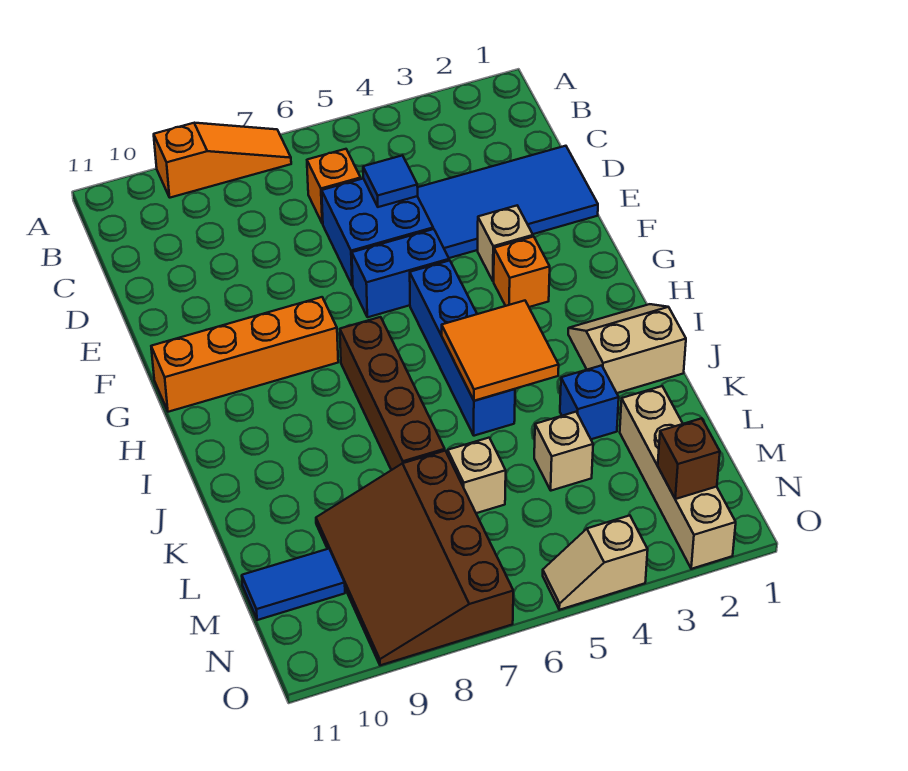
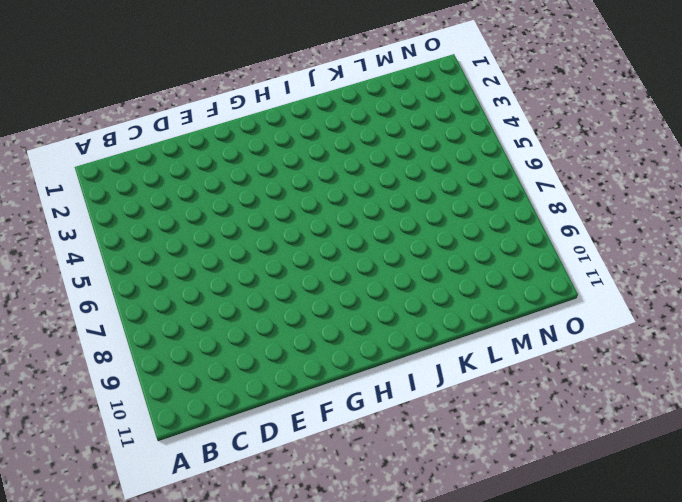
none -> orange slope A7:A9 level 1 top 9
none -> orange brick C6 level 1
none -> blue tile D1:E4 level 1

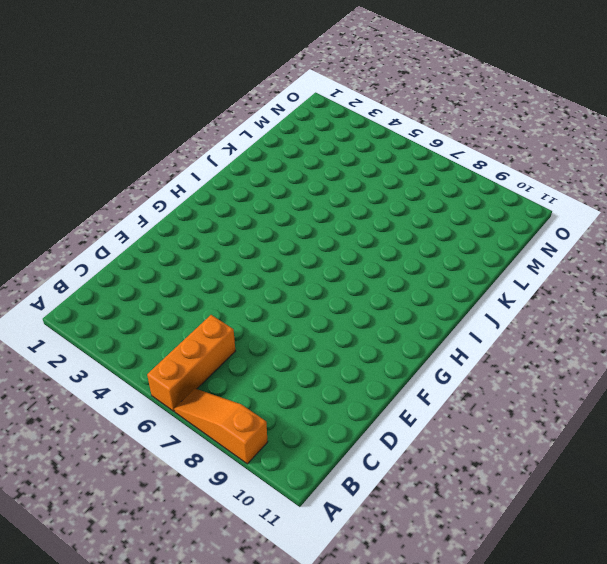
orange brick A6:C6 level 1 -> orange brick C6 level 1
none -> blue tile D1:E4 level 1
none -> blue brick D5:E6 level 1
none -> tan brick F3 level 1

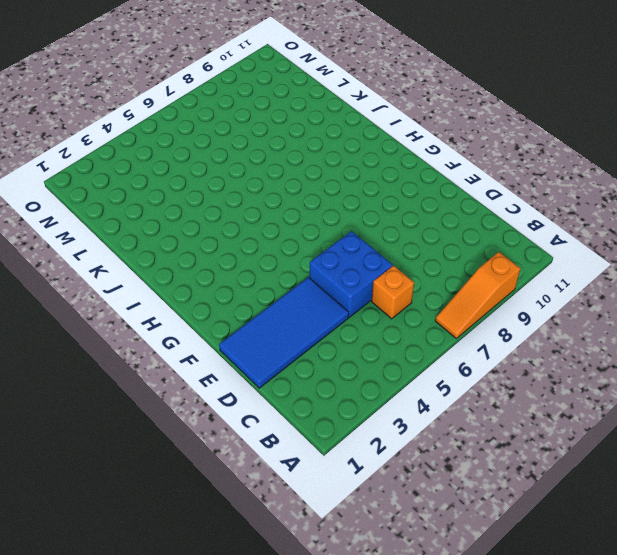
none -> tan brick F3 level 1
none -> blue brick F5:F6 level 1
none -> orange brick G3 level 1

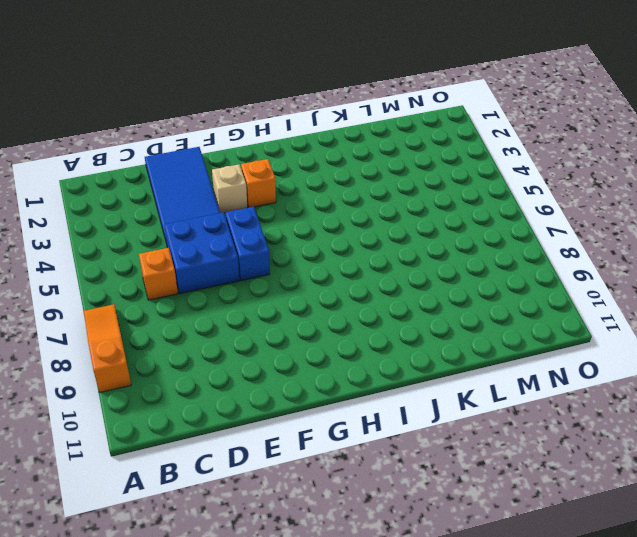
none -> blue brick G5:J5 level 1
none -> orange brick G8:G11 level 1
none -> brown brick H7:K7 level 1

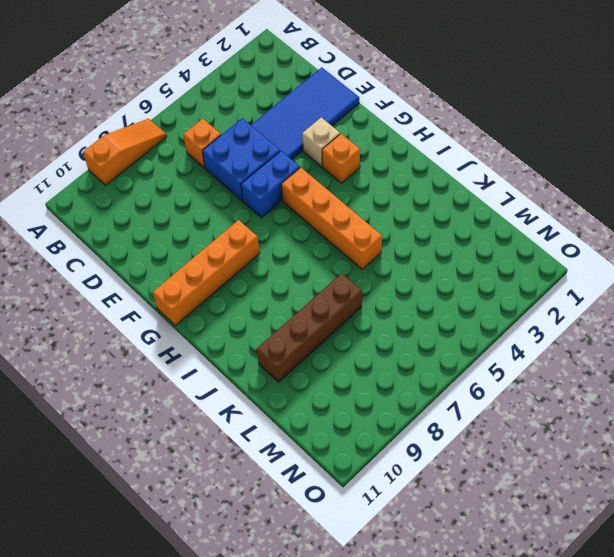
orange brick G5:J5 level 1 -> blue brick G5:J5 level 1
brown brick K7:K10 level 1 -> brown brick H7:K7 level 1
none -> tan slope I1:J2 level 1 top J
none -> blue brick K3 level 1
none -> tan brick L2:O2 level 1

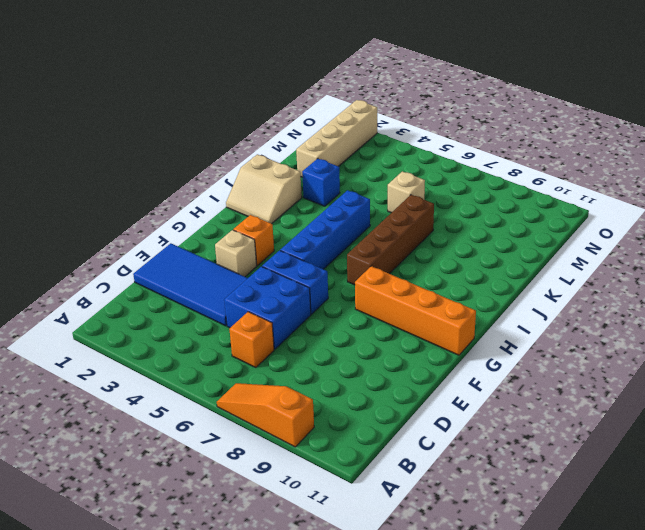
none -> tan brick L4 level 1
none -> brown slope L7:O9 level 1 top 7
none -> blue tile M10:M11 level 1

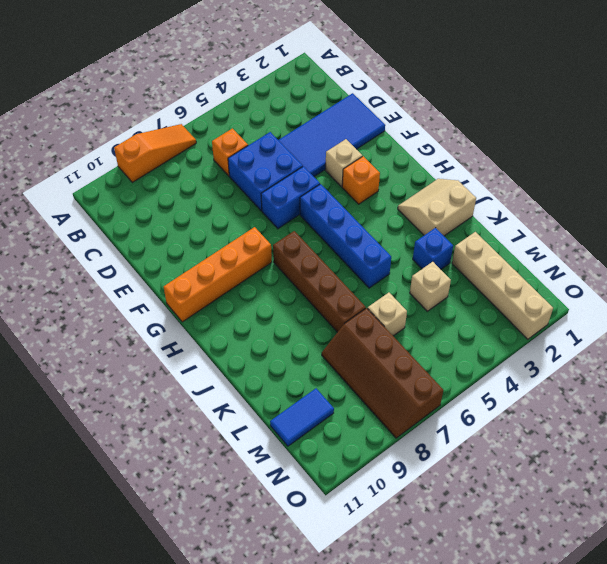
brown slope L7:O8 level 1 top 7 -> brown slope L7:O9 level 1 top 7
none -> tan slope O4:O5 level 1 top 4
none -> blue tile D5 level 2
none -> orange tile I4:J5 level 2

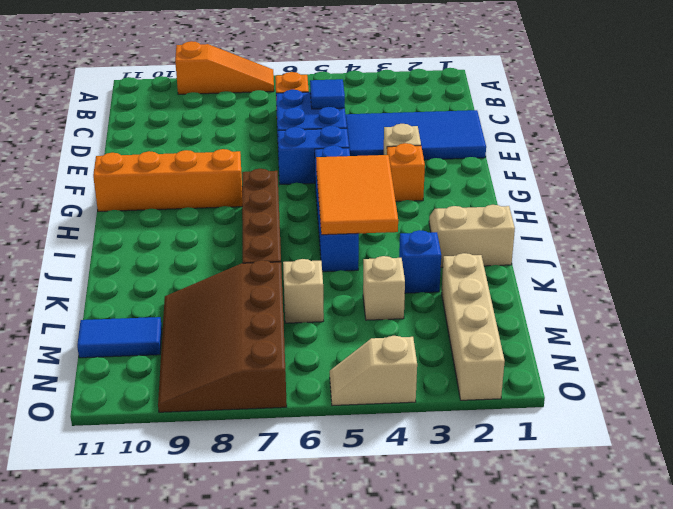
orange tile H4:J5 level 2 -> orange tile I4:J5 level 2
none -> brown brick N2 level 2

